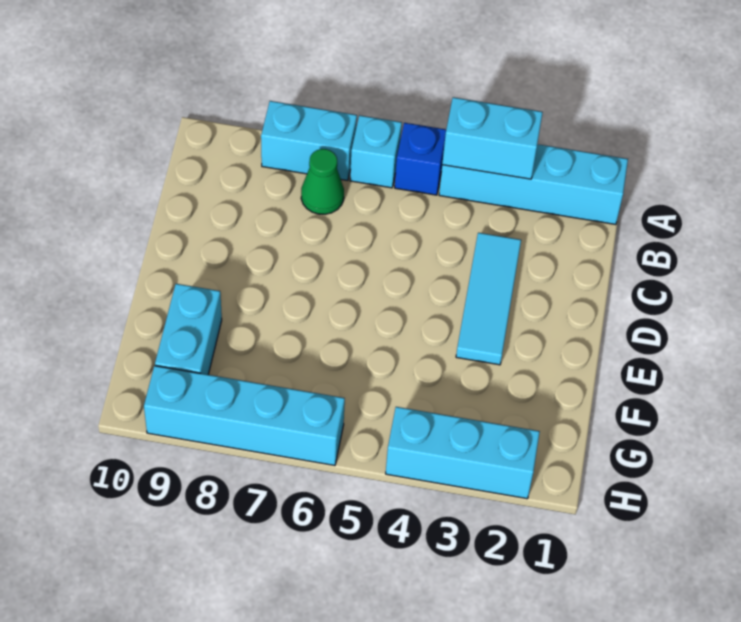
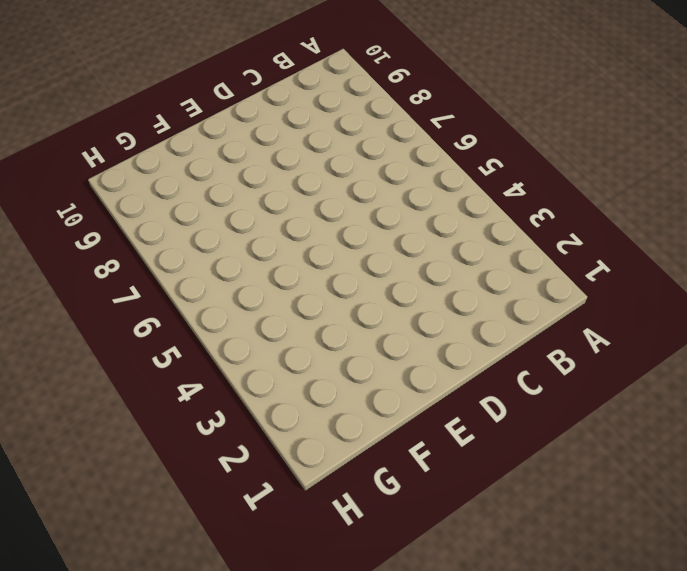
none -> cyan brick A1:A4 level 1
none -> blue brick A5 level 1

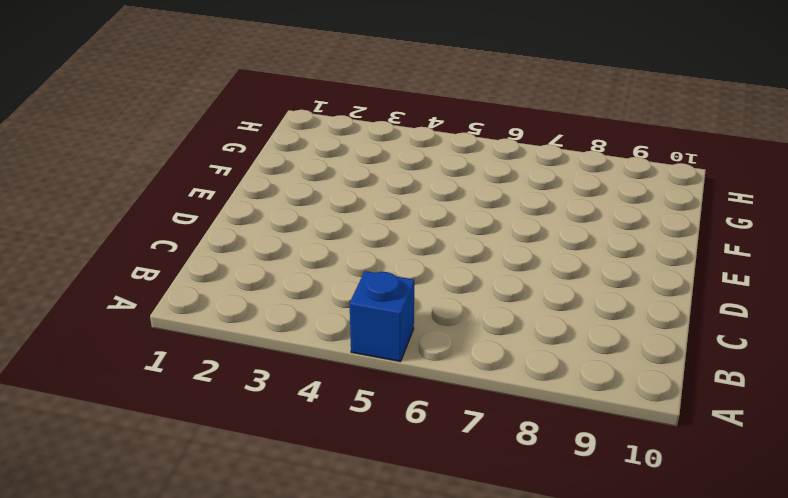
none -> cyan brick A1:A4 level 1
none -> cyan brick A6 level 1

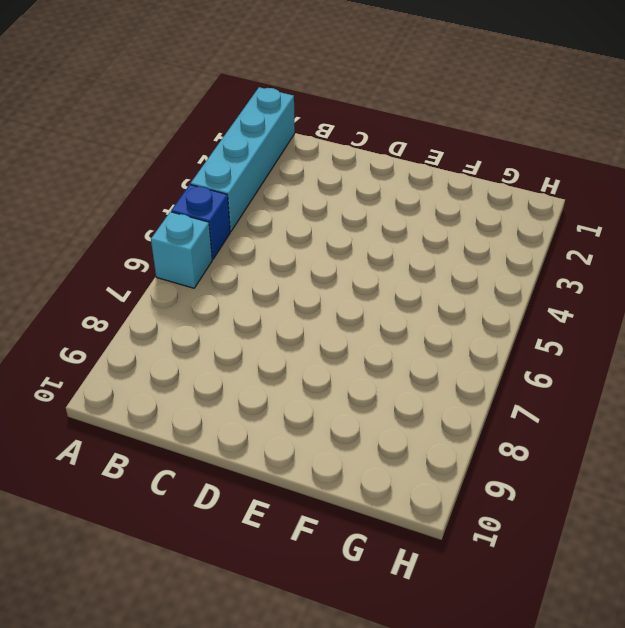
none -> cyan brick A7:A8 level 1
none -> green cone B7 level 1

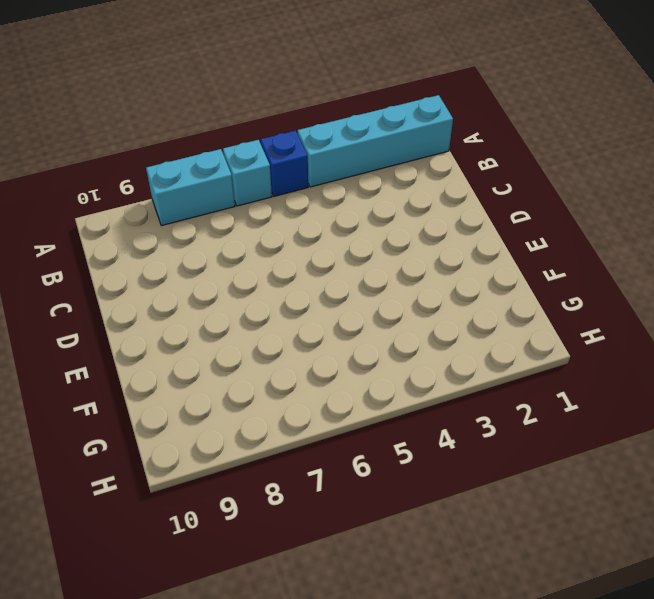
none -> green cone B7 level 1
none -> cyan tile C3:E3 level 1

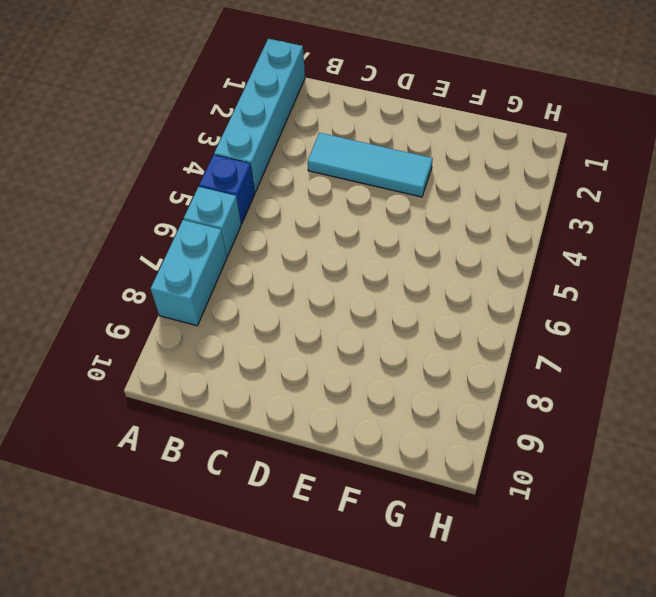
none -> green cone B7 level 1
none -> cyan brick F9:G9 level 1

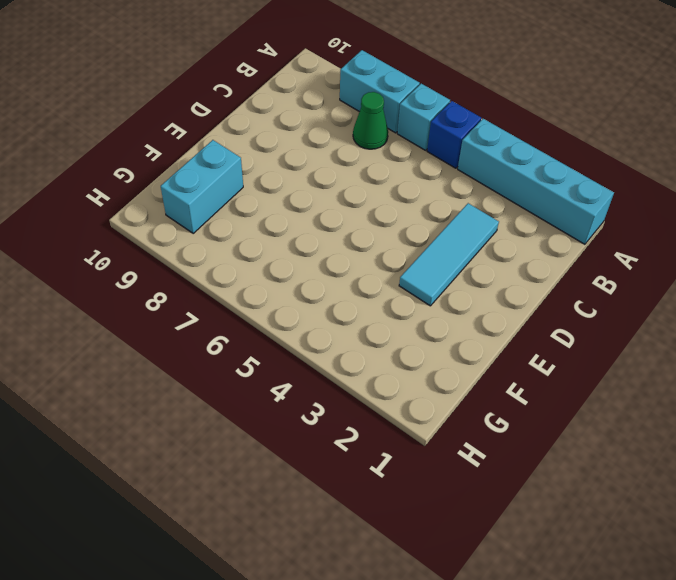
none -> cyan brick H2:H4 level 1
none -> cyan brick H6:H9 level 1

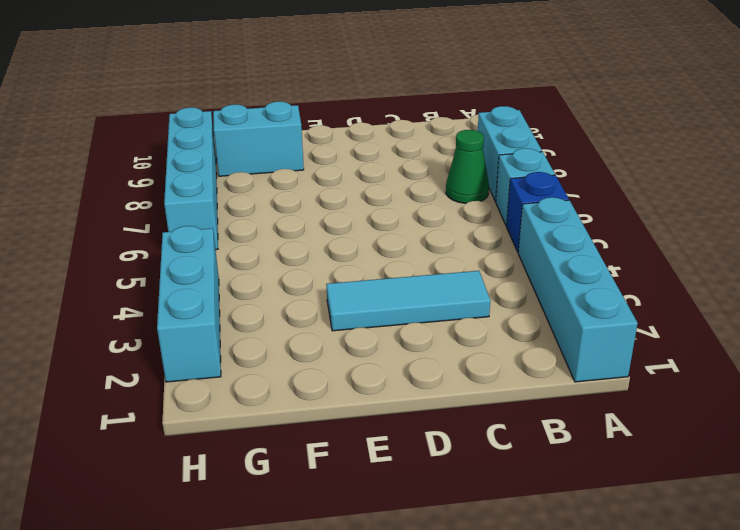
none -> cyan brick A3:A4 level 2

